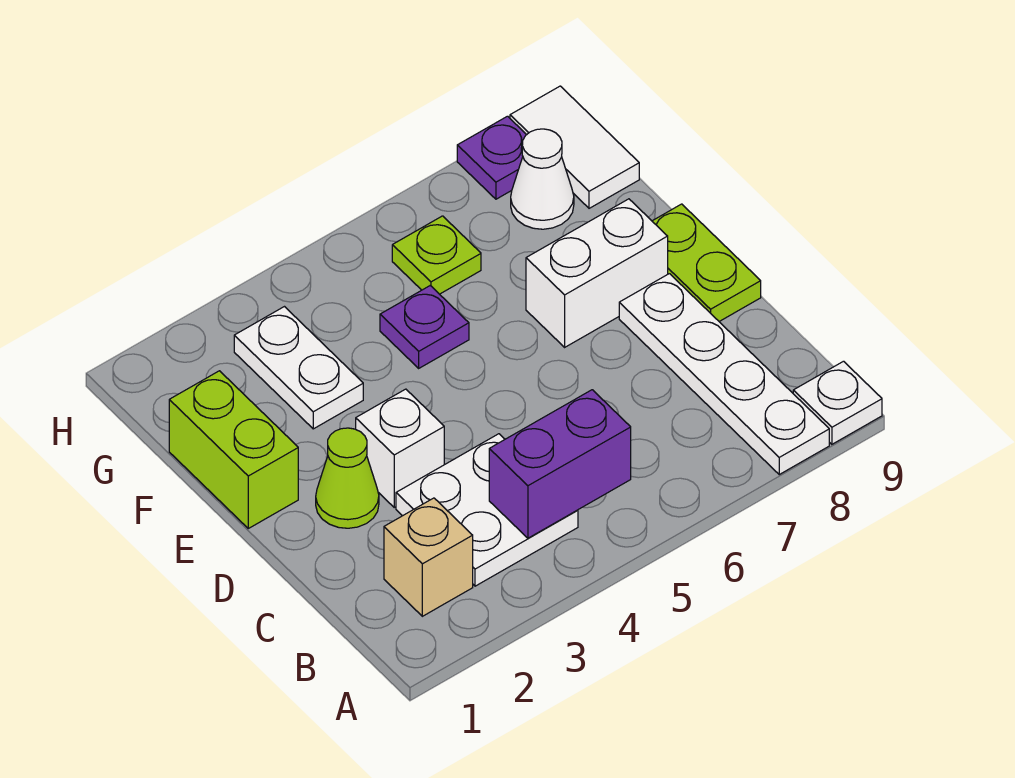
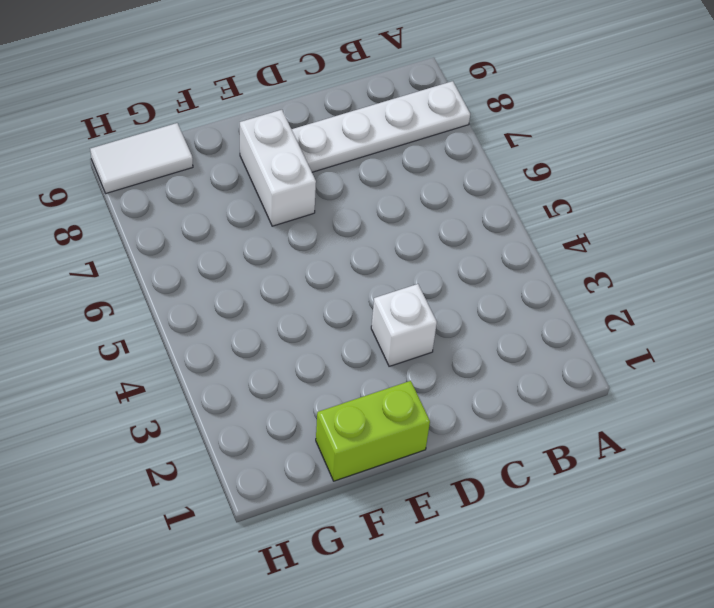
none -> white plate A9 level 1
none -> tan brick B2 level 1
none -> white plate B3:C4 level 1

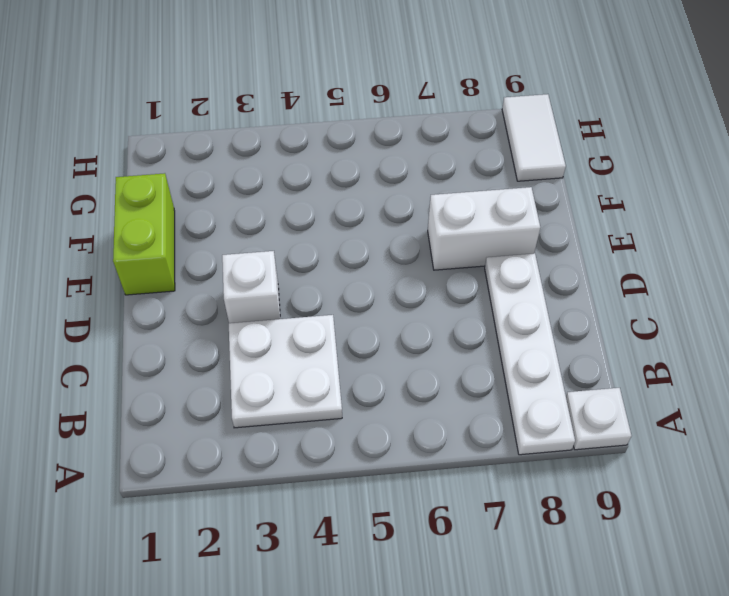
none -> tan brick B2 level 1
none -> lime cone D2 level 1
none -> lime plate D9:E9 level 1

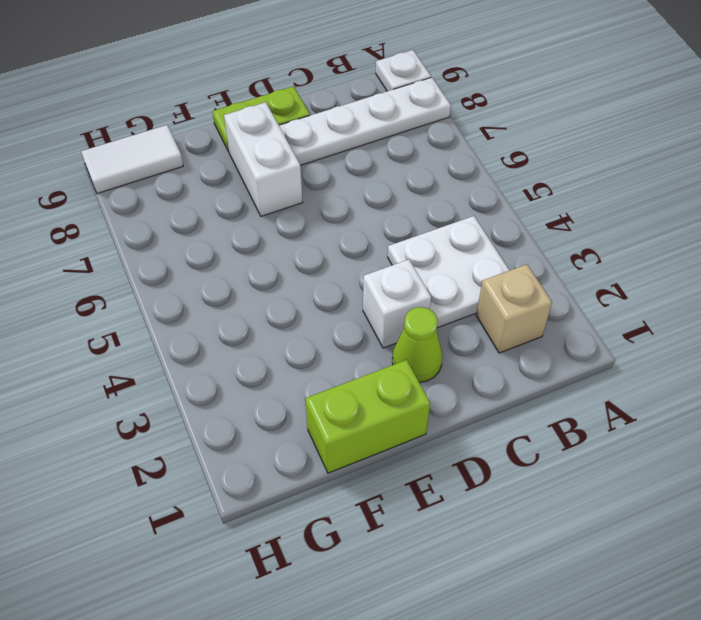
none -> white plate F3:G3 level 1
none -> purple plate F5 level 1
none -> lime plate G6 level 1

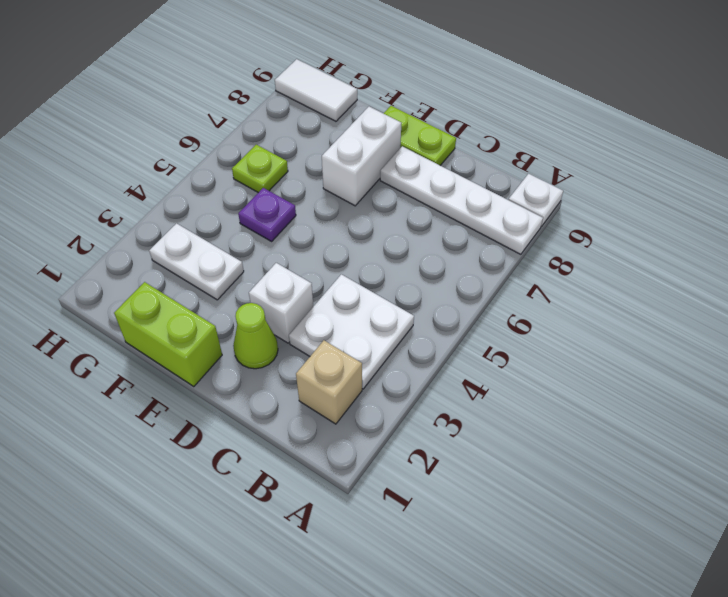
none -> white cone G8 level 1
none -> purple plate H8 level 1
none -> purple brick B4:B5 level 2

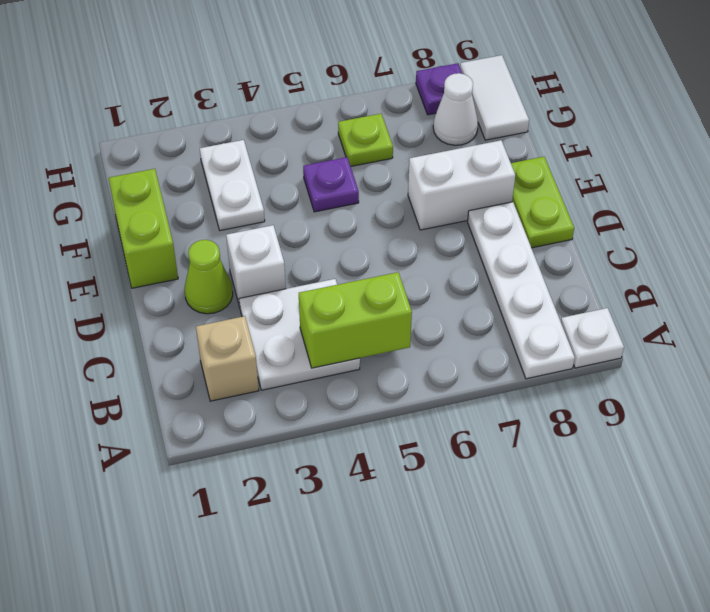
lime brick B4:B5 level 2 -> purple brick B4:B5 level 2

